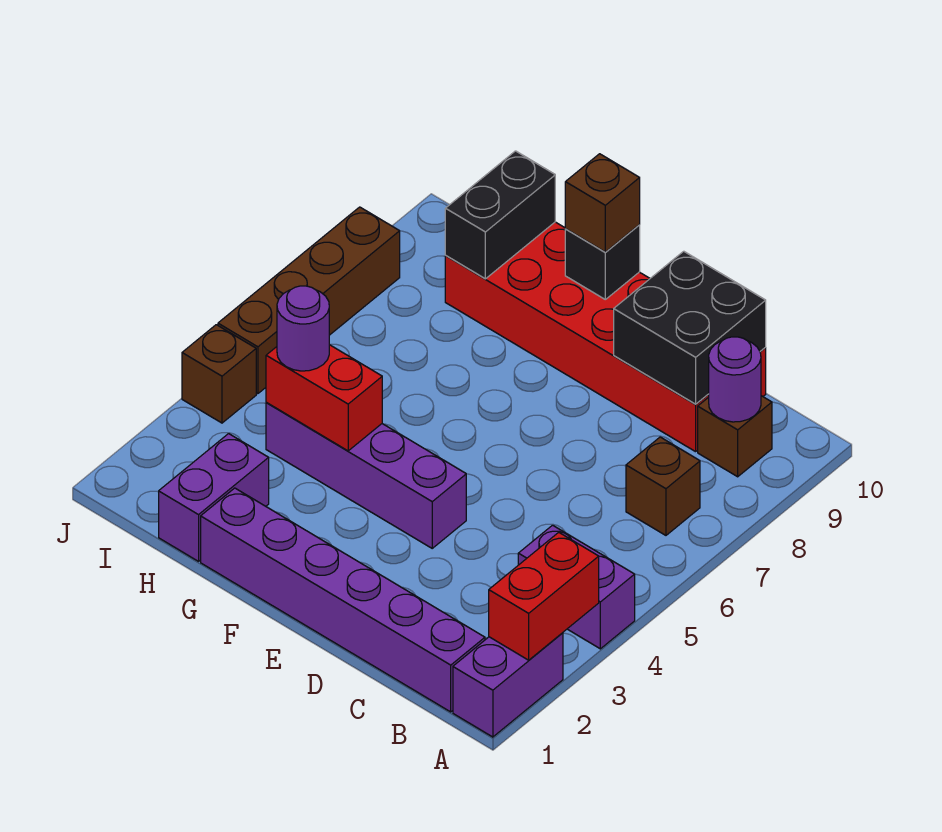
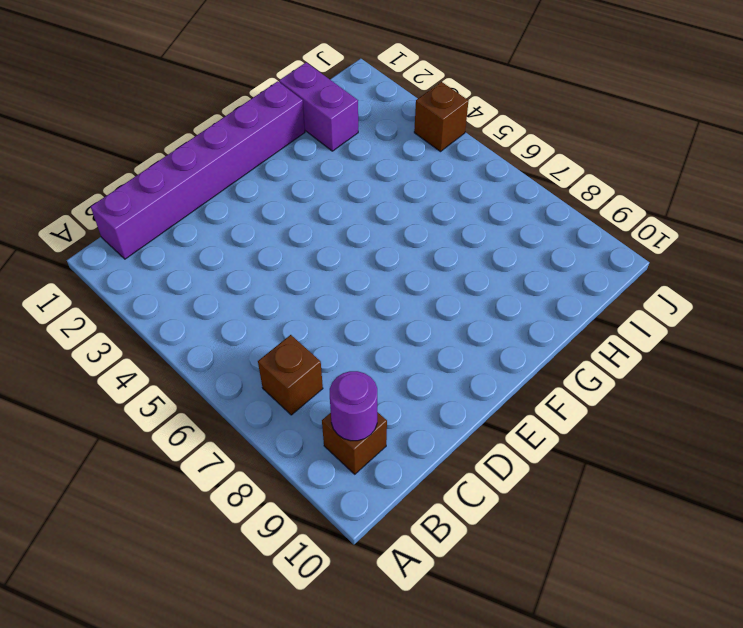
none -> purple brick A1:A2 level 1
none -> purple brick A4:B4 level 1
none -> red brick C9:H10 level 1

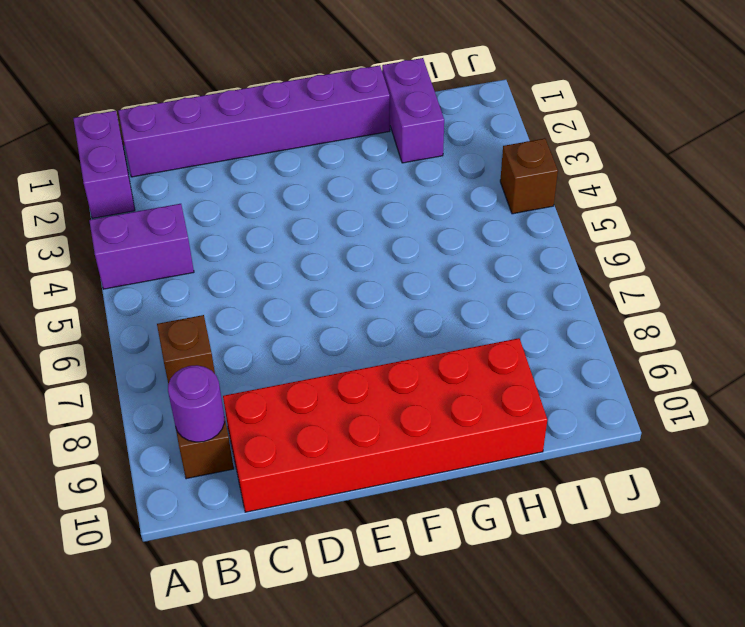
none -> purple brick E4:H4 level 1
none -> brown brick J5:J8 level 1
none -> red brick A2:A3 level 2

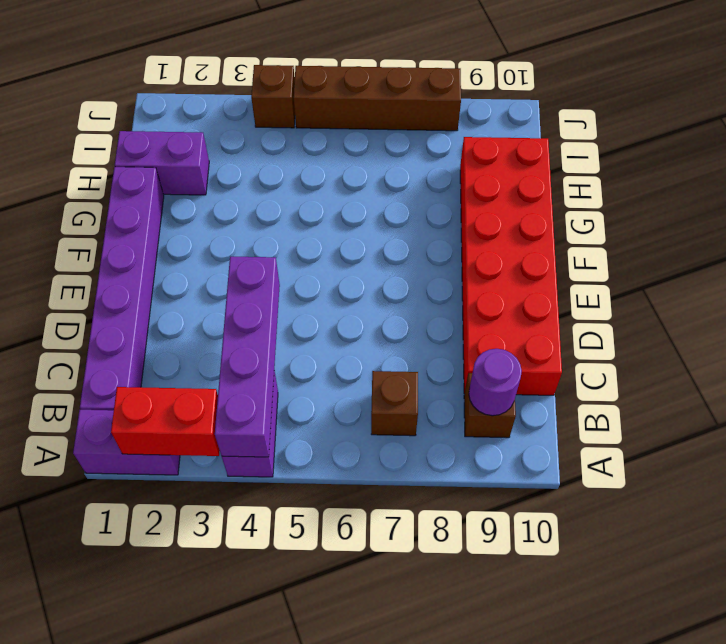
purple brick A4:D4 level 2 -> purple brick E4:H4 level 1
none -> black brick C9:D10 level 2
none -> black brick F10 level 2
none -> red brick G4:H4 level 2

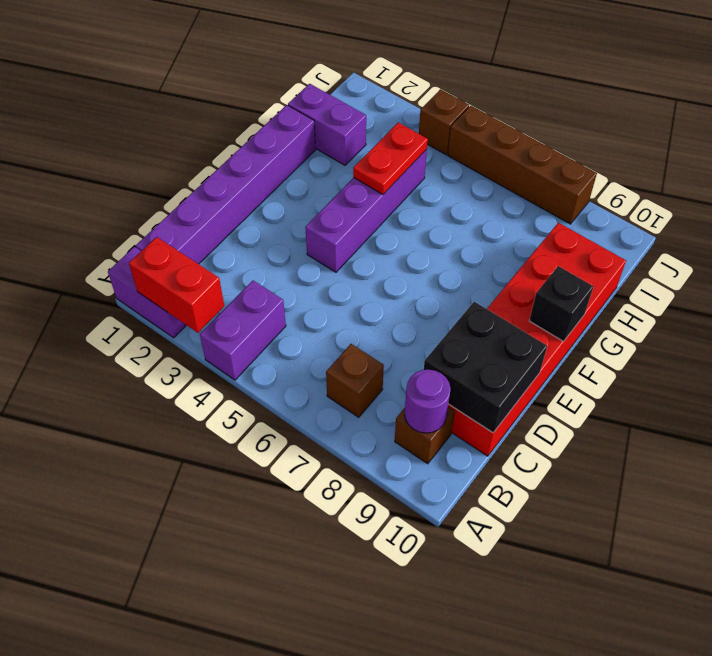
red plate G4:H4 level 2 -> red brick G4:H4 level 2
none -> black brick H9:H10 level 2
none -> brown brick F10 level 3
none -> purple round brick H4 level 3

